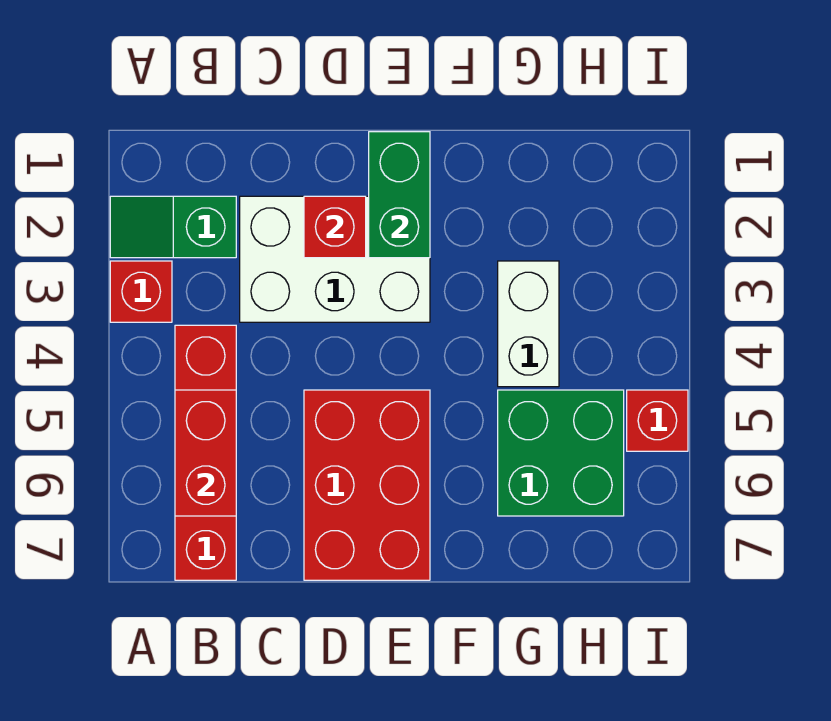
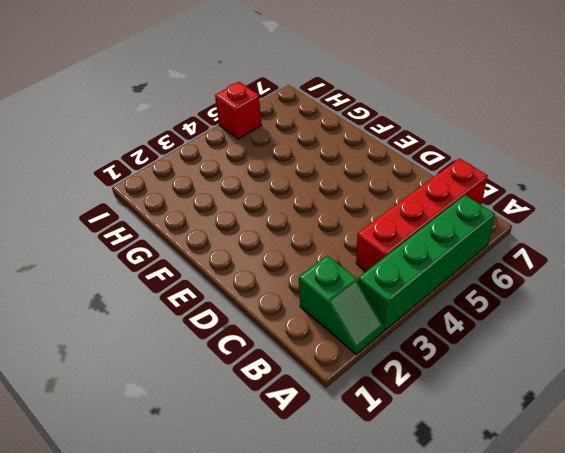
green brick A3:A6 level 1 -> red brick A3 level 1
none -> white brick C2:E3 level 1
none -> red brick D5:E7 level 1

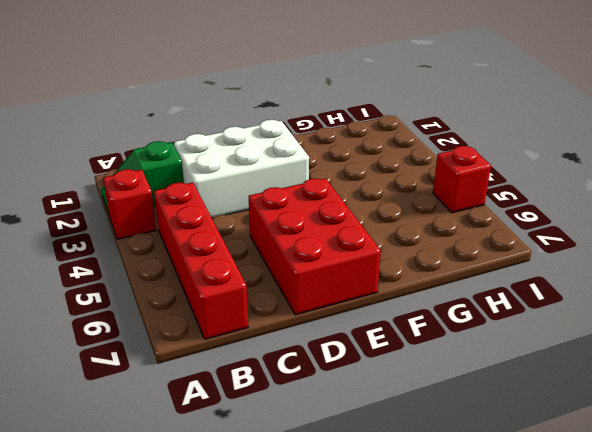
none -> white brick G3:G4 level 1
none -> green brick G5:H6 level 1

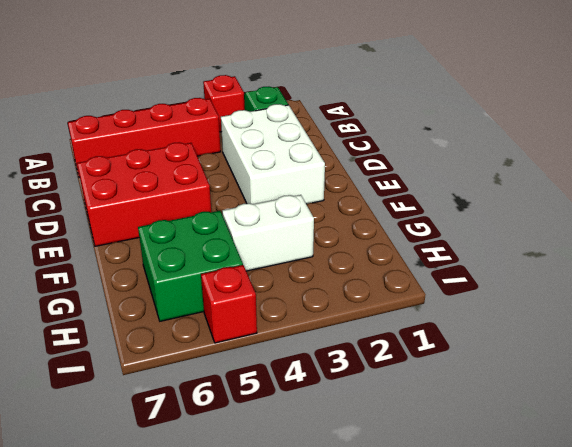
none -> red brick B5:B6 level 2
none -> red brick D2 level 2

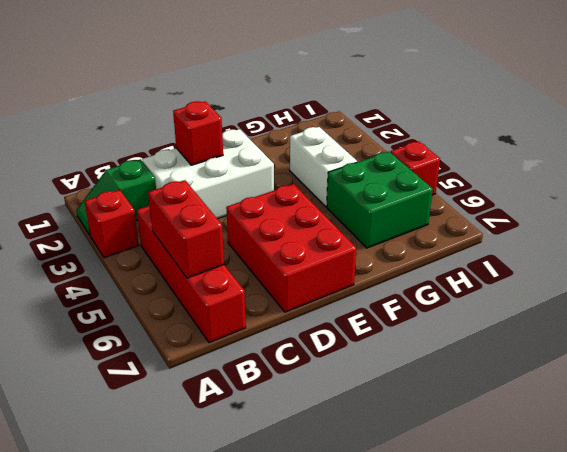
none -> green brick E1:E2 level 2

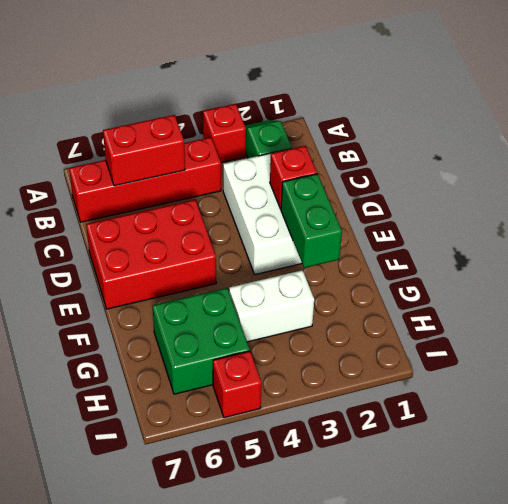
green brick E2:F2 level 2 -> green brick E1:E2 level 2

